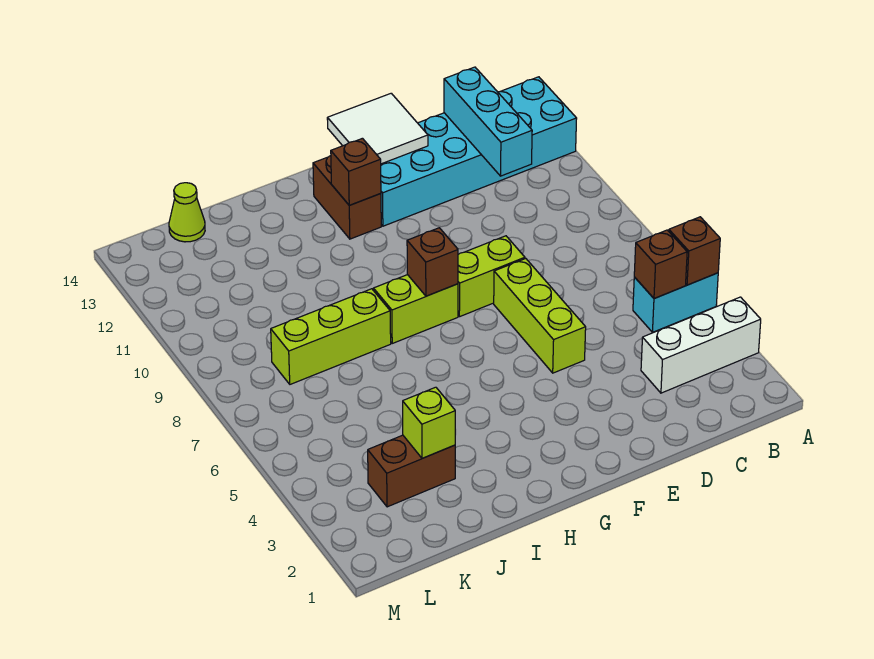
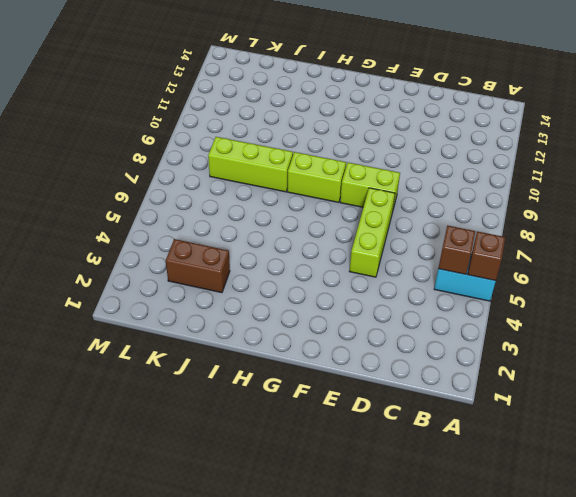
none -> white brick A3:C3 level 1
none -> cyan brick A12:F13 level 1
none -> brown brick G12:G13 level 1

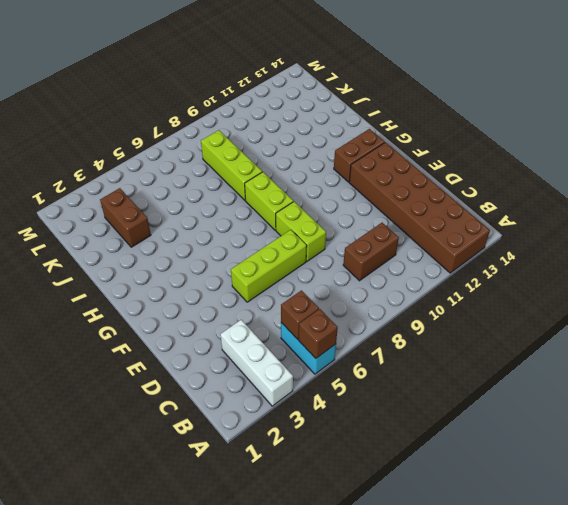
brown brick A12:F13 level 1 -> cyan brick A12:F13 level 1
brown brick C9:C10 level 1 -> none
none -> lime cone K14 level 1
none -> cyan brick C11:C13 level 2
none -> white tile E13:F14 level 2

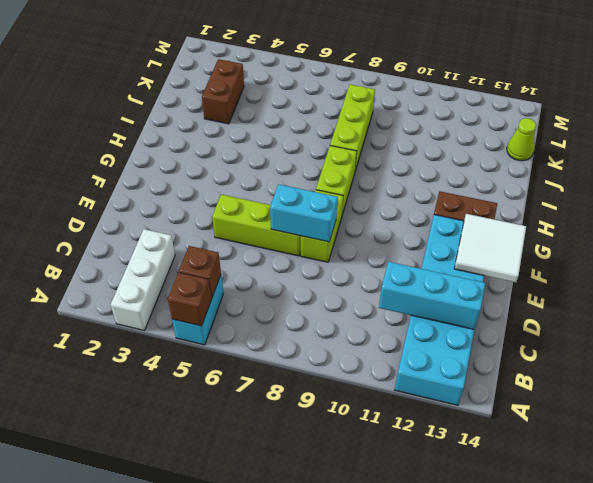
cyan brick E7:E8 level 2 -> none
none -> brown brick G8 level 2
none -> brown brick G12 level 2
none -> lime brick J3 level 2

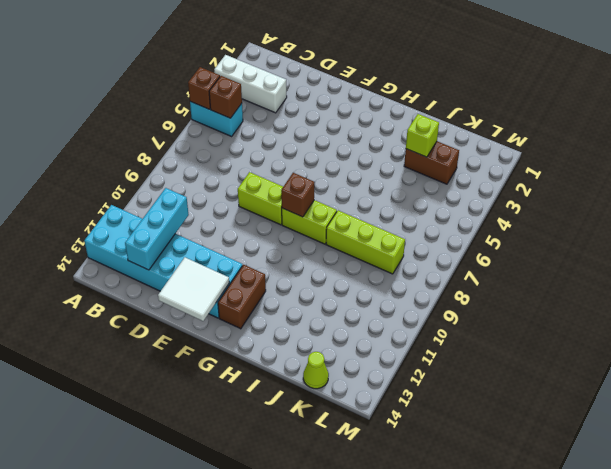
none -> lime brick E5:E7 level 1
none -> brown brick G12 level 2

